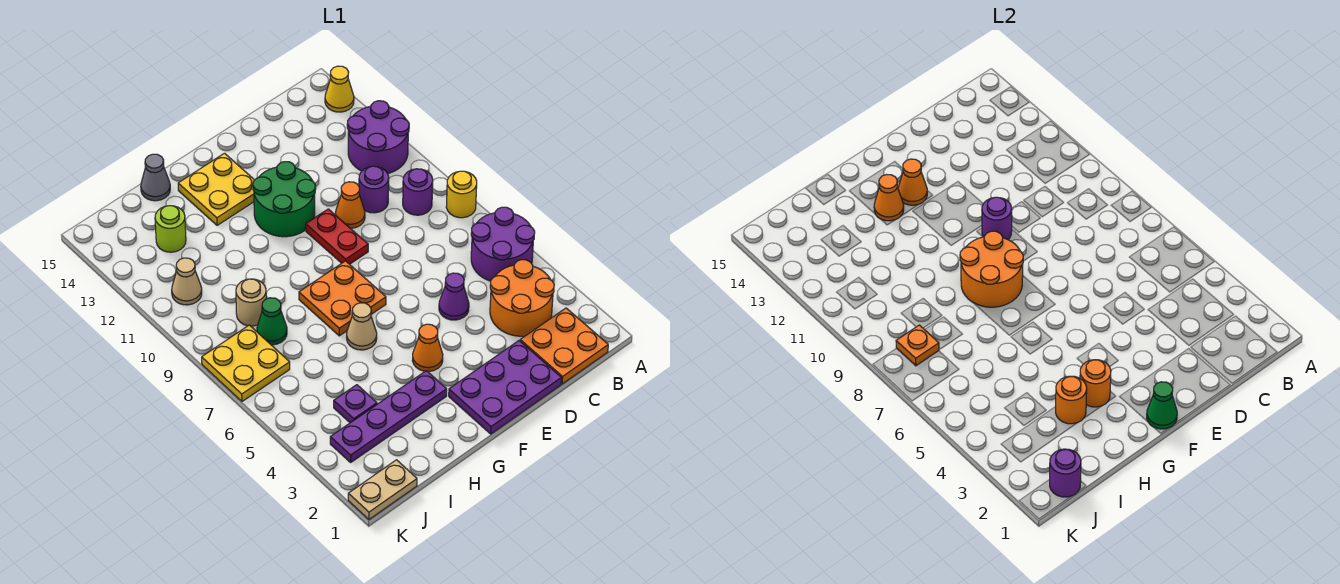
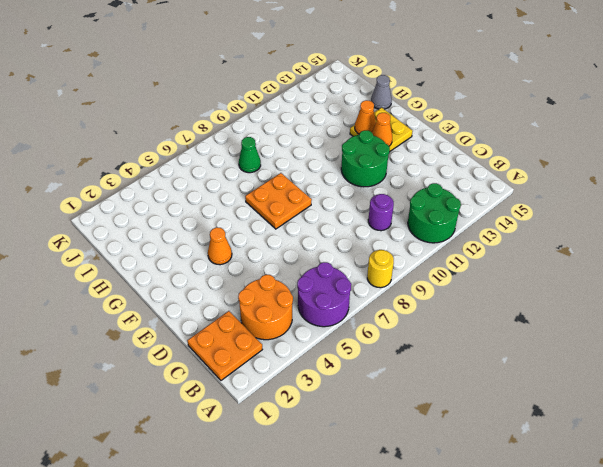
green round brick A11:B12 level 1 -> purple round brick A11:B12 level 1
none -> yellow cone A14 level 1
none -> purple round brick B9 level 1
none -> purple plate D1:F2 level 1
none -> purple cone D5 level 1

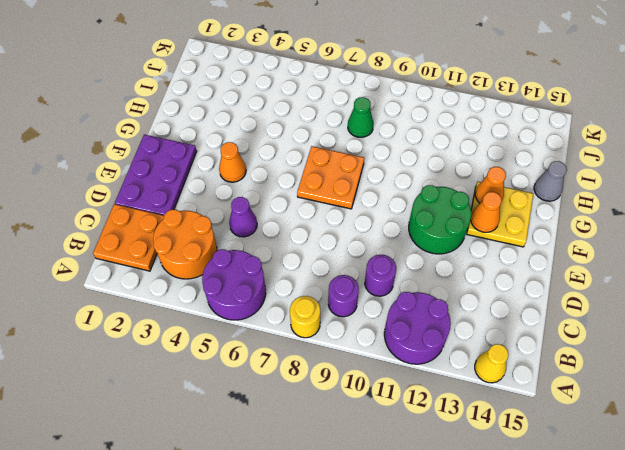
none -> orange cone D10 level 1
none -> red plate E9:E10 level 1
none -> purple plate G3:J3 level 1
none -> tan cone G6 level 1

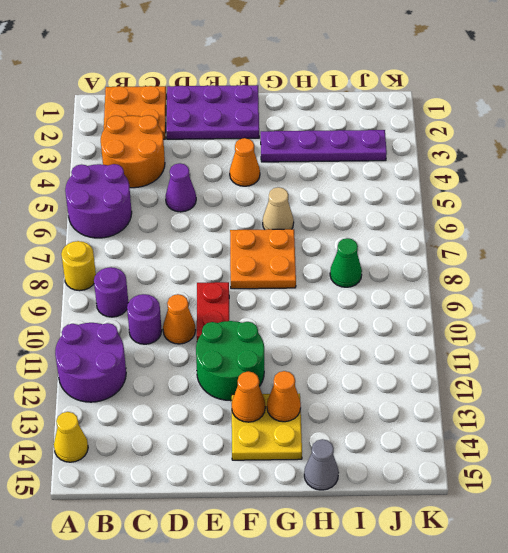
none -> purple plate I4 level 1
none -> tan round brick I9 level 1
none -> lime round brick I13 level 1
none -> tan plate J1:K1 level 1

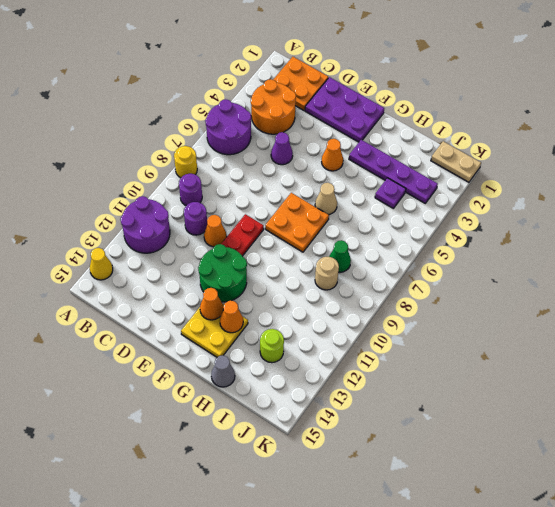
none -> yellow plate J7:K8 level 1
none -> tan cone J11 level 1
none -> purple round brick E10 level 2
none -> green cone F1 level 2

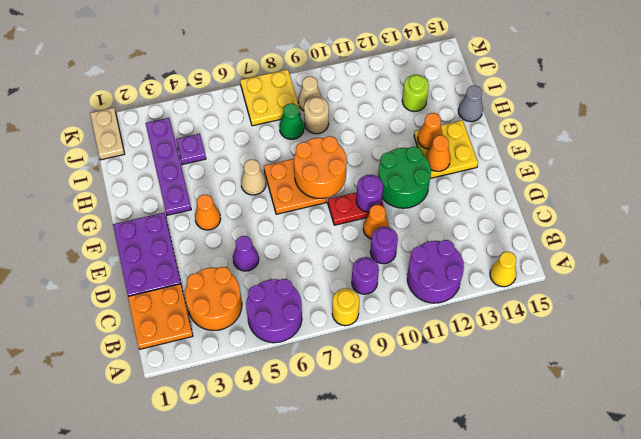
tan cone J9 level 1 -> tan cone J11 level 1
none -> green cone F1 level 2
none -> orange round brick G3 level 2
none -> orange round brick H3 level 2
none -> purple round brick J1 level 2

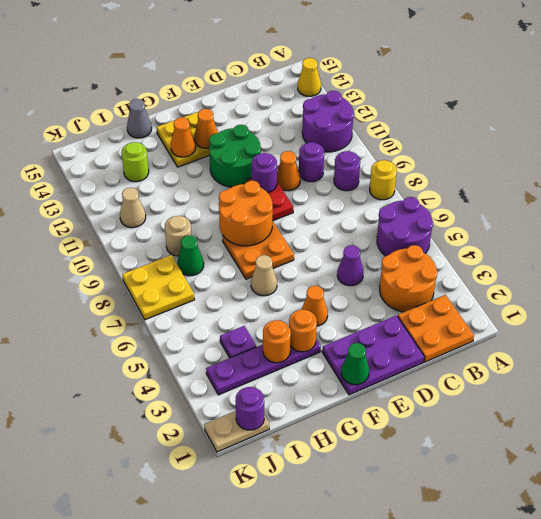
none -> orange plate J8 level 2

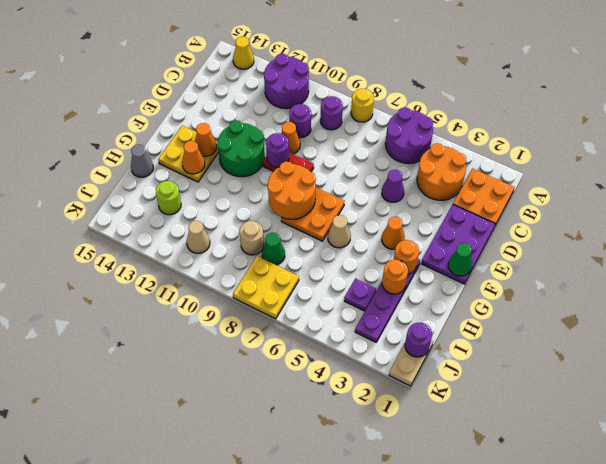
none -> orange plate J8 level 2

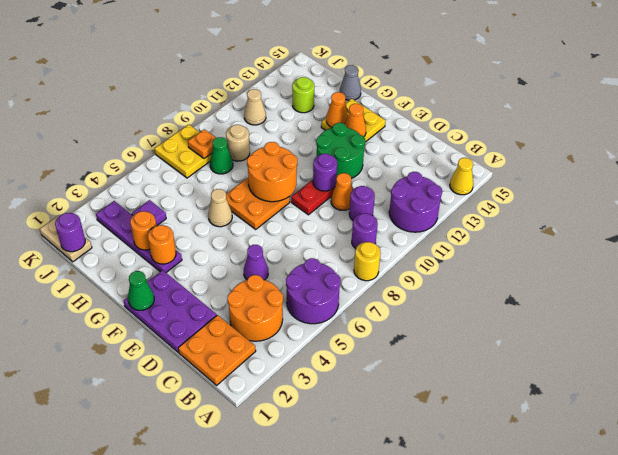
none -> orange cone F4 level 1

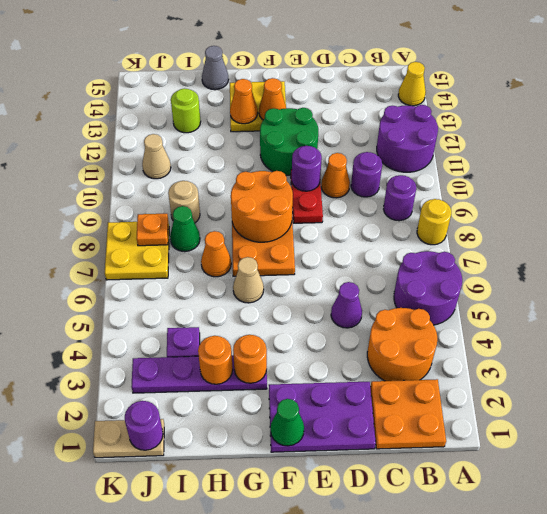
orange cone H7 level 1 -> orange cone F4 level 1

